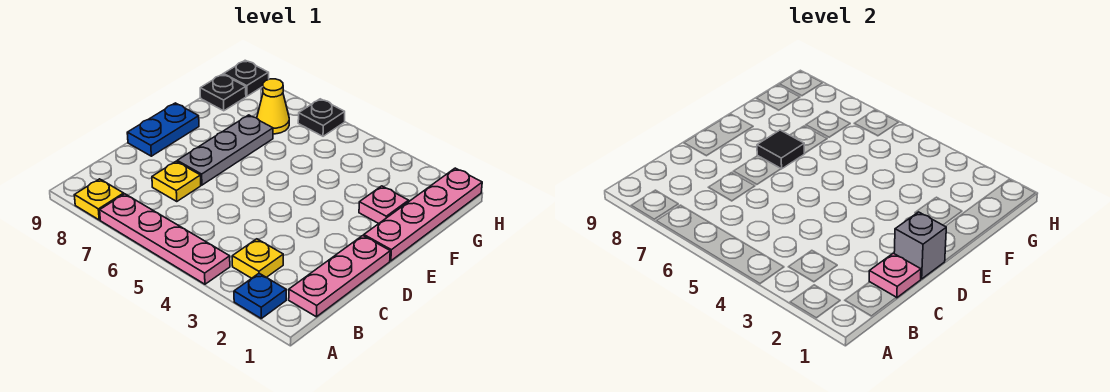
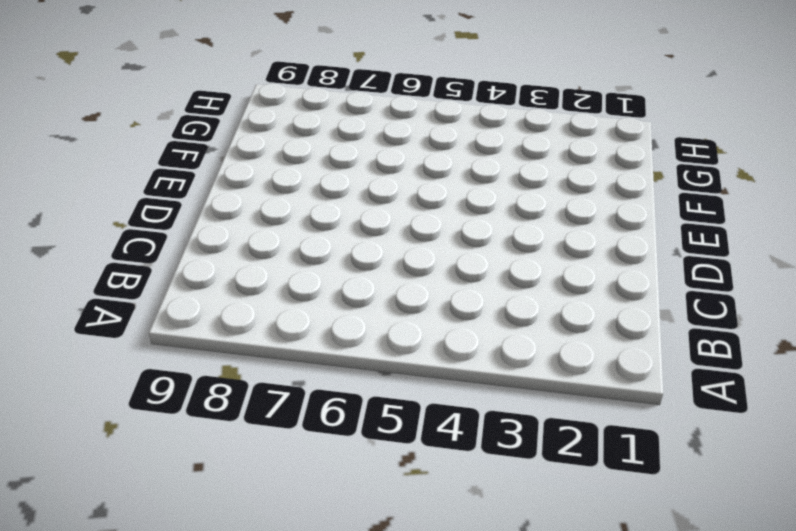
none -> blue plate A2 level 1
none -> pink plate A4:A7 level 1
none -> yellow plate A8 level 1

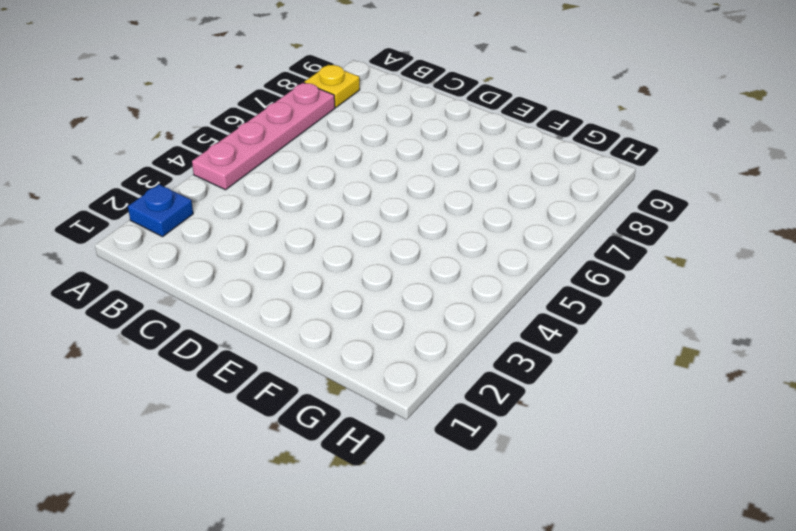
none -> pink plate B1:D1 level 1
none -> yellow plate B3 level 1
none -> yellow plate C7 level 1

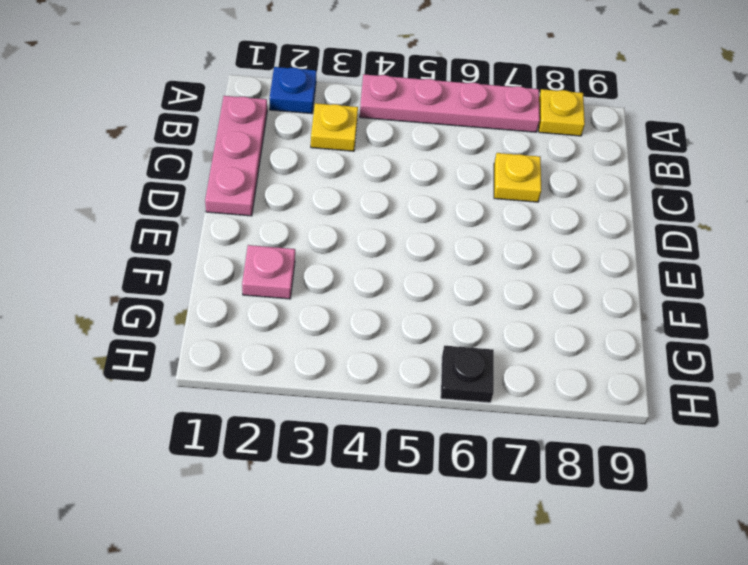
none -> grey plate D7:F7 level 1
none -> blue plate D9:E9 level 1
none -> pink plate E1:H1 level 1

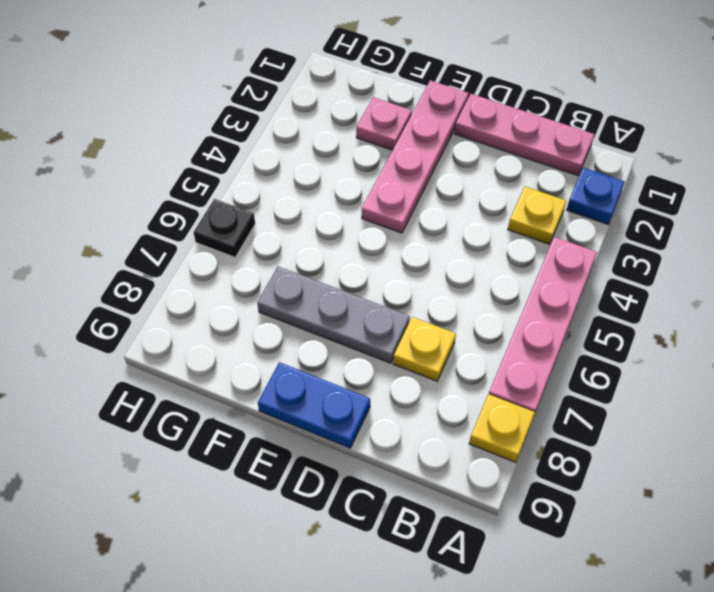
pink plate E1:E4 level 1 -> pink plate E1:H1 level 1
none -> yellow cone G7 level 1
none -> black plate G9 level 1
none -> black plate H9 level 1

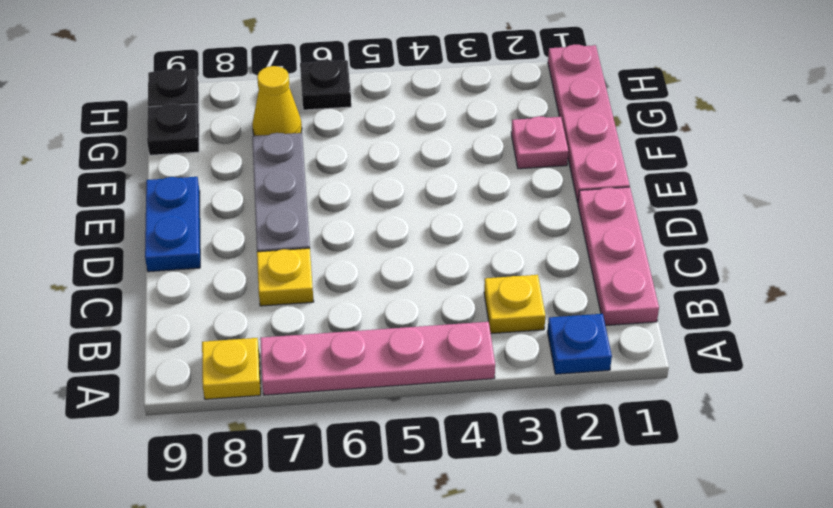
none -> pink plate C1 level 2
none -> grey brick D1 level 2
none -> black tile E7 level 2

